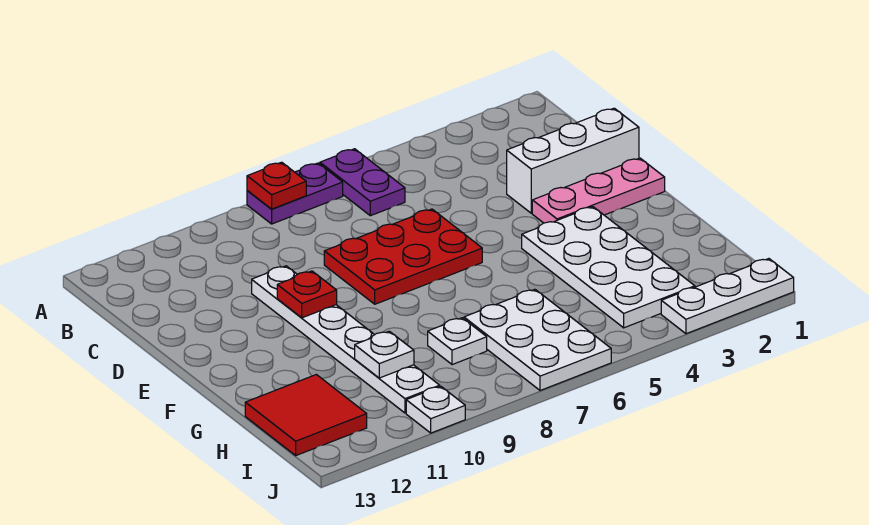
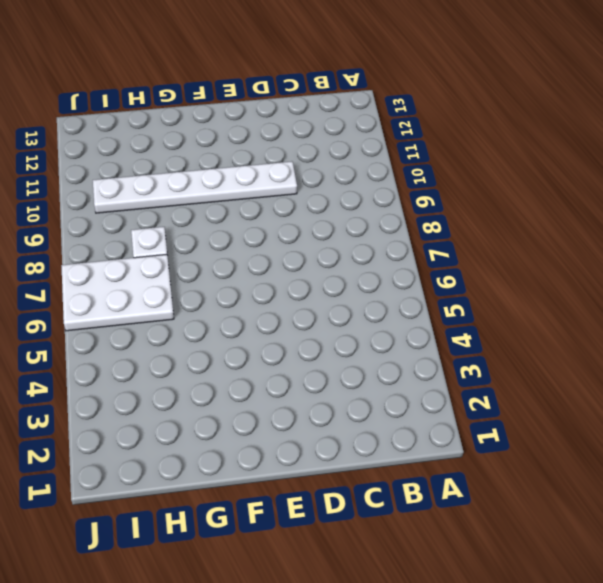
none -> purple plate A6:B6 level 1
none -> purple plate A7:A8 level 1
none -> white brick D1:D3 level 1

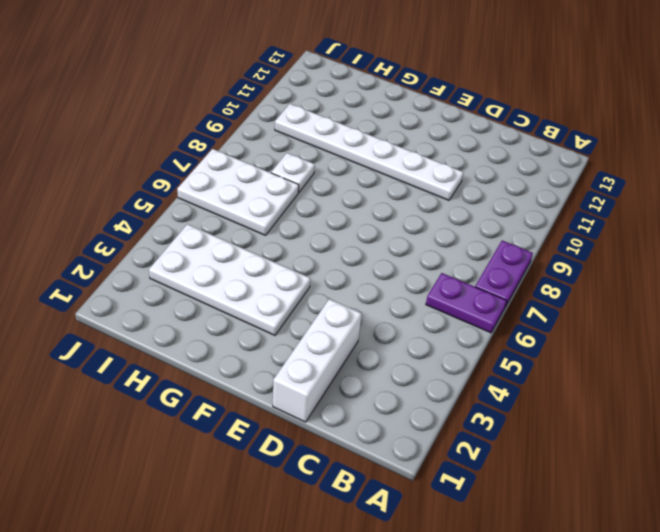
none -> red plate D6:E8 level 1
none -> pink plate E1:E3 level 1
none -> red tile H12:I13 level 1

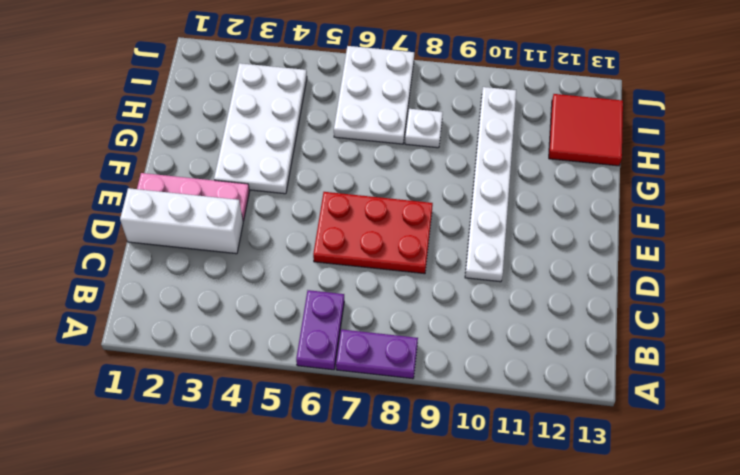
none -> white plate J1:J3 level 1
none -> white plate J10 level 1
none -> red plate A8 level 2

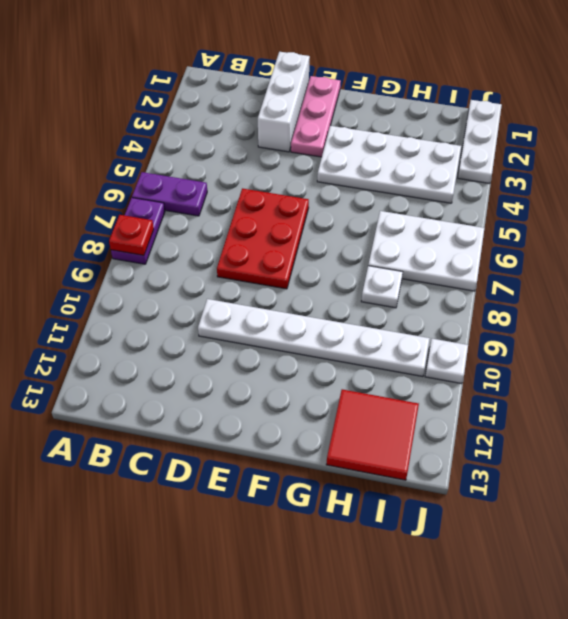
none -> red plate E10 level 2
none -> white plate H10 level 2

